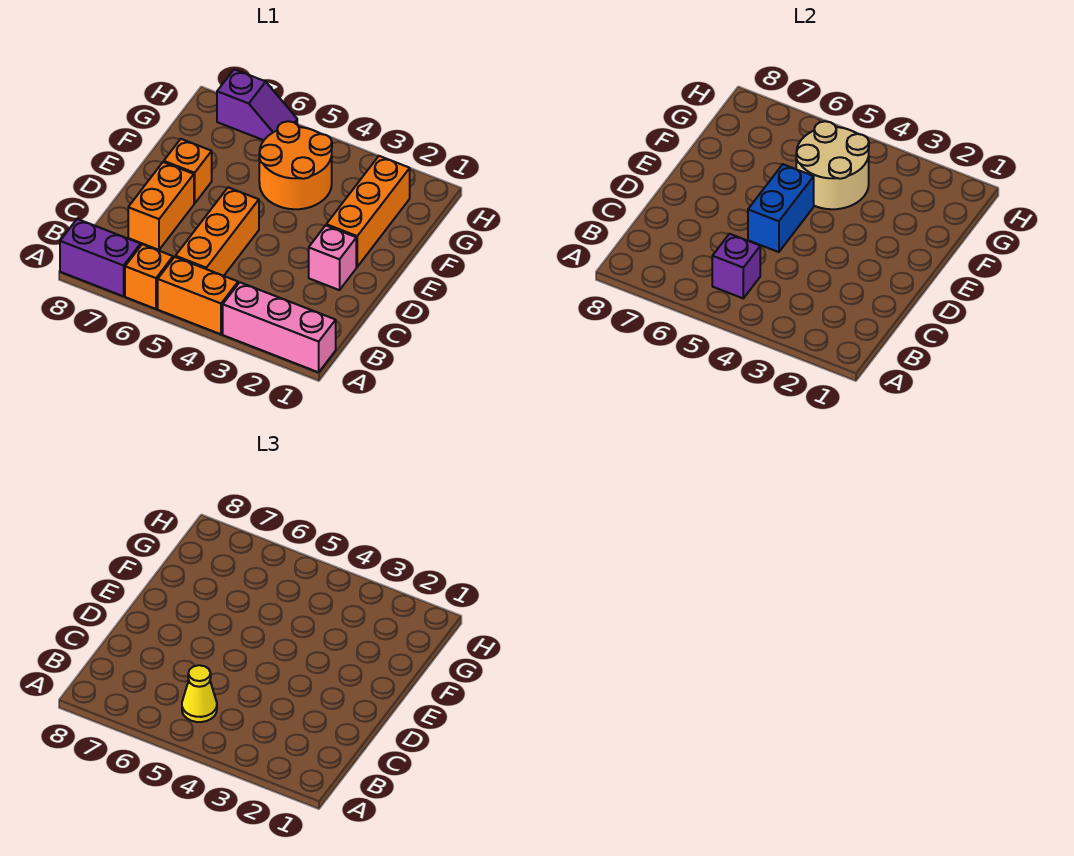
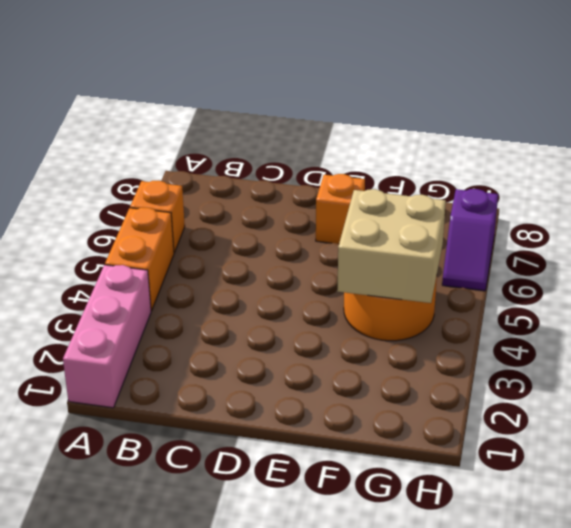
tan brick F4:G5 level 2 -> tan round brick F4:G5 level 2
none -> purple brick A7:A8 level 1
none -> orange brick B5:D5 level 1
none -> orange brick C7:D7 level 1

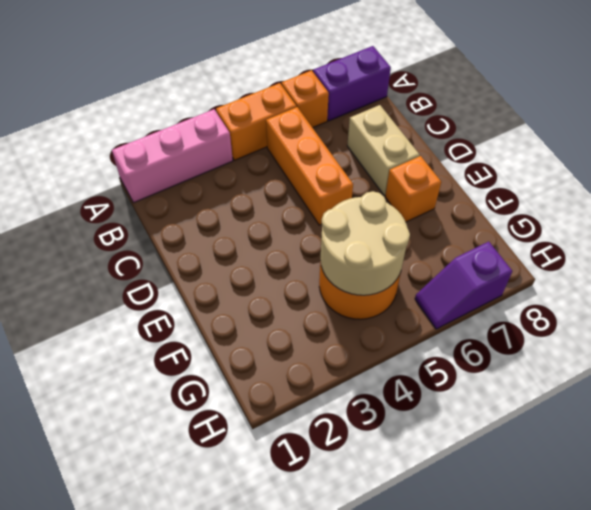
tan brick C7:D7 level 1 -> orange brick C7:D7 level 1
none -> pink brick D2 level 1
none -> orange brick E2:G2 level 1
none -> purple brick B5 level 2

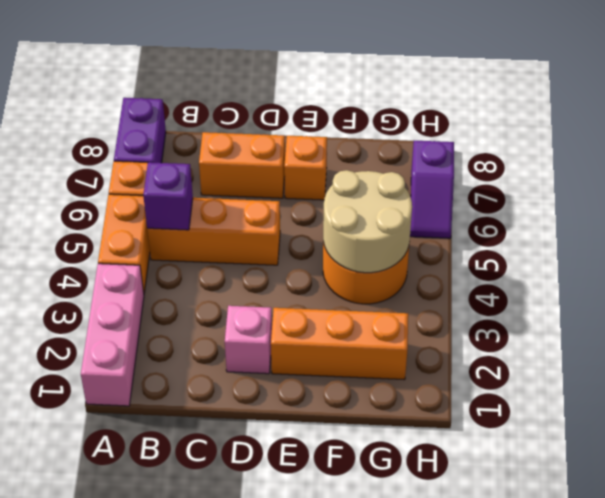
none -> blue brick D5:E5 level 2
none -> yellow cone B5 level 3

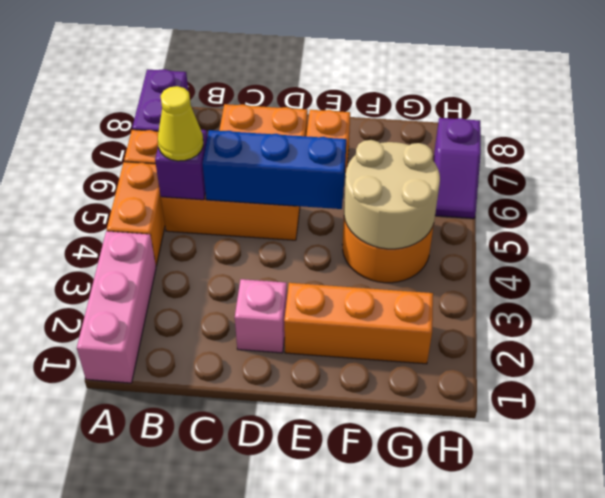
blue brick C5:E5 level 2 -> blue brick D5:E5 level 2

